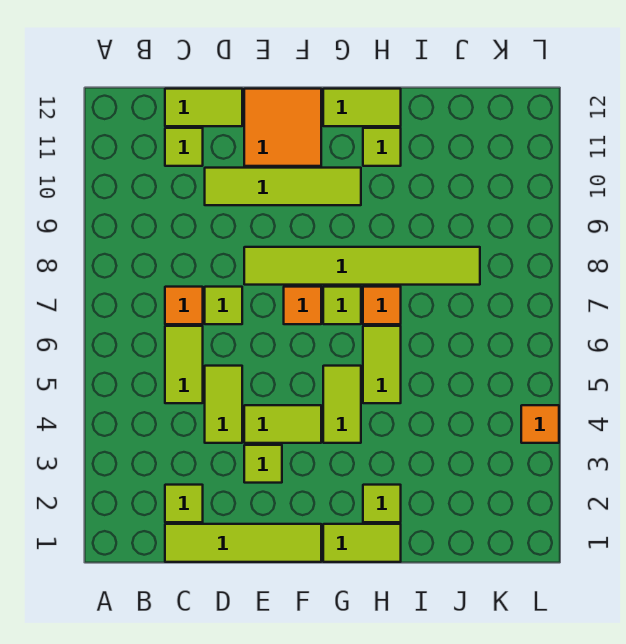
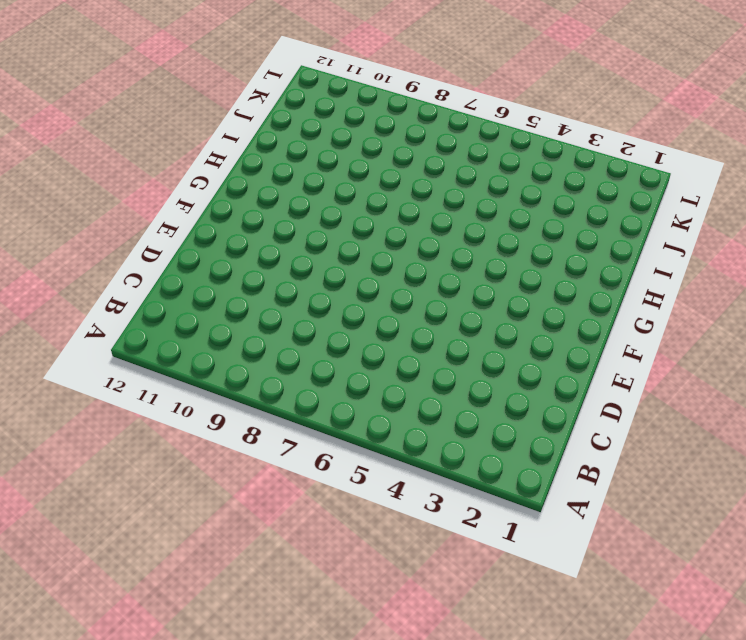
none -> lime tile C1:F1 level 1
none -> lime tile C2 level 1
none -> lime tile C5:C6 level 1

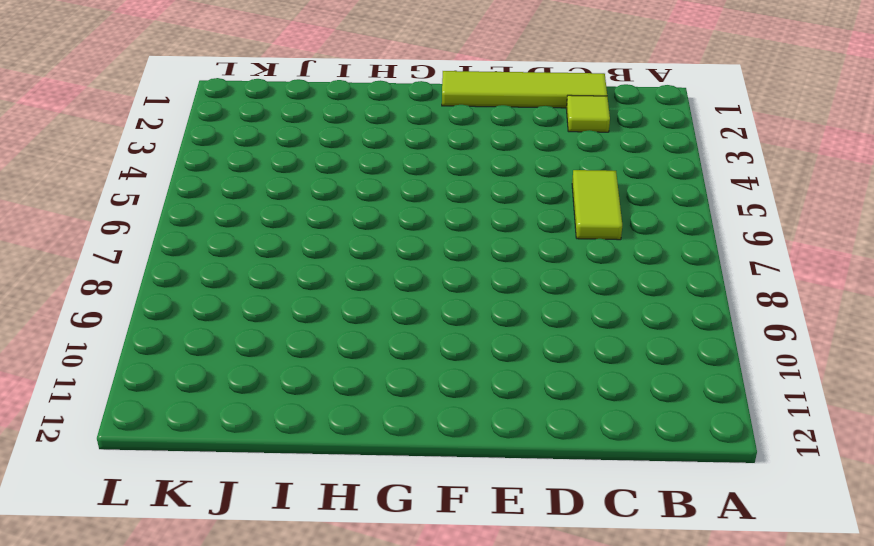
none -> orange tile C7 level 1
none -> lime tile C11 level 1
none -> lime tile C12:D12 level 1

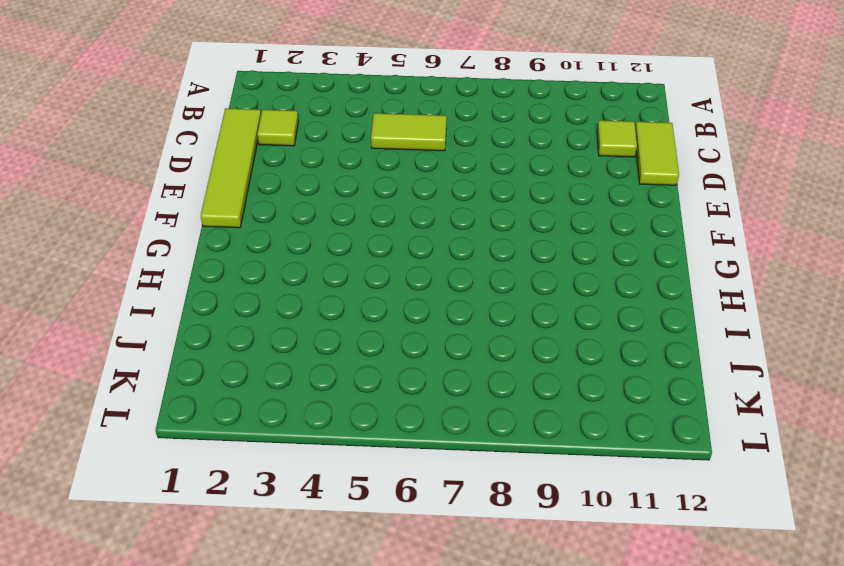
none -> orange tile C7 level 1
none -> lime tile D4:D5 level 1
none -> lime tile D7 level 1

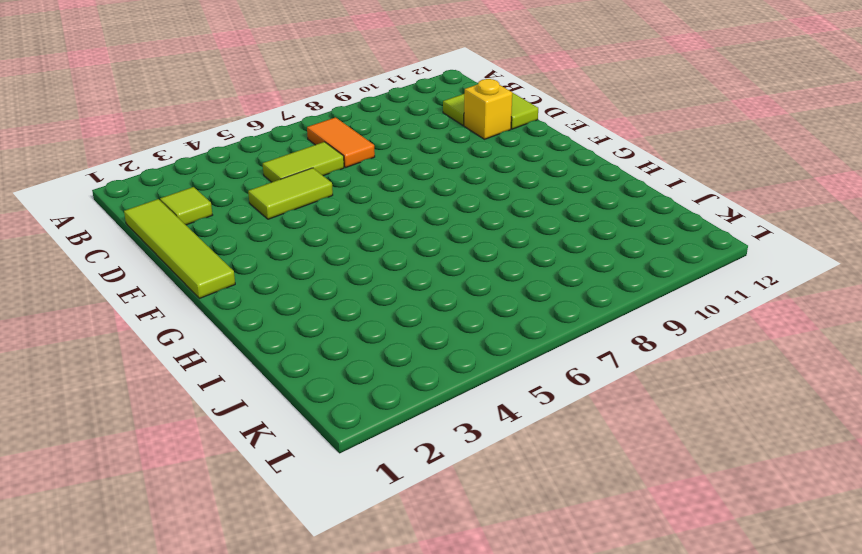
orange tile B7:C7 level 1 -> orange tile C7 level 1
yellow brick D11 level 1 -> none
none -> lime tile D7 level 1
none -> lime tile D10:G10 level 1
none -> lime tile E3 level 1

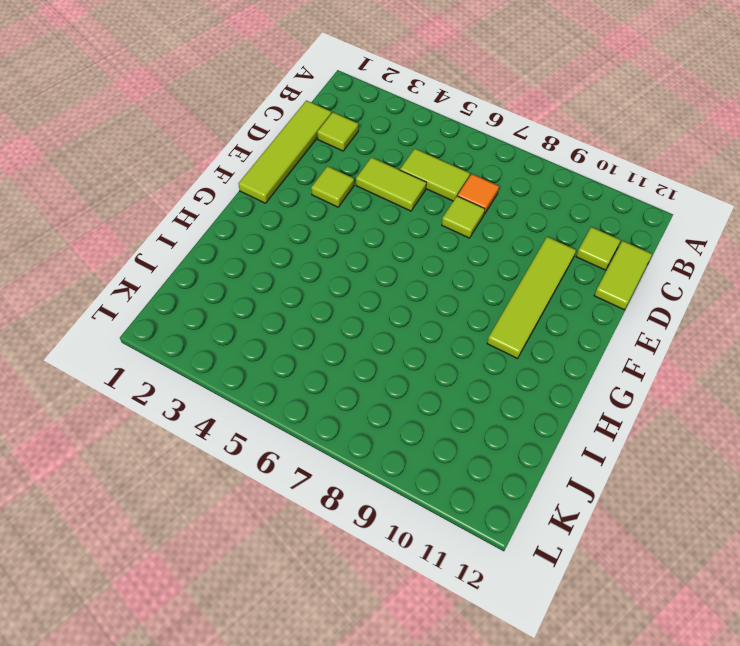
none -> lime tile E4:F4 level 1
none -> lime tile E8:J8 level 1
none -> orange tile E11:F12 level 1

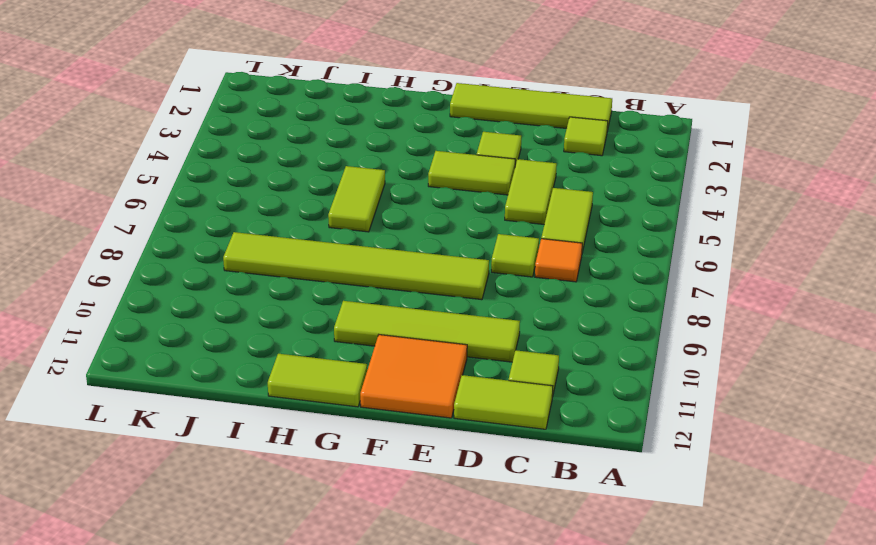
none -> orange tile F7 level 1
none -> lime tile G1:H1 level 1
none -> lime tile G4:G5 level 1

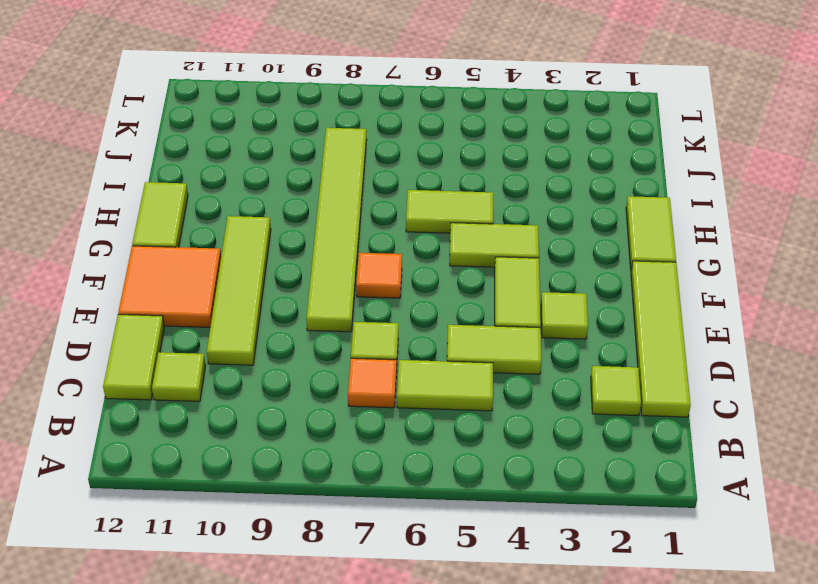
none -> lime tile G7 level 1
none -> lime tile H2 level 1
none -> orange tile H7 level 1

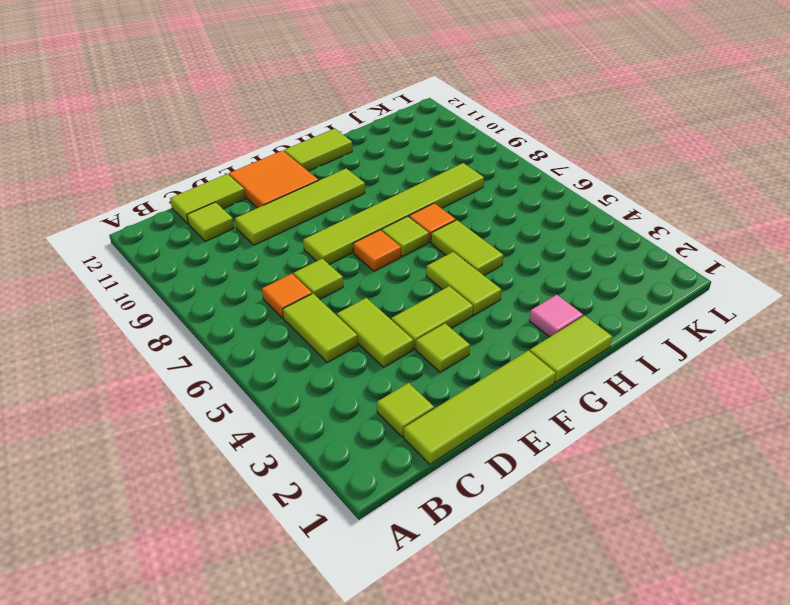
pink tile H2 level 1 -> lime tile H2 level 1
none -> lime tile H11 level 1
none -> orange tile L4 level 1

